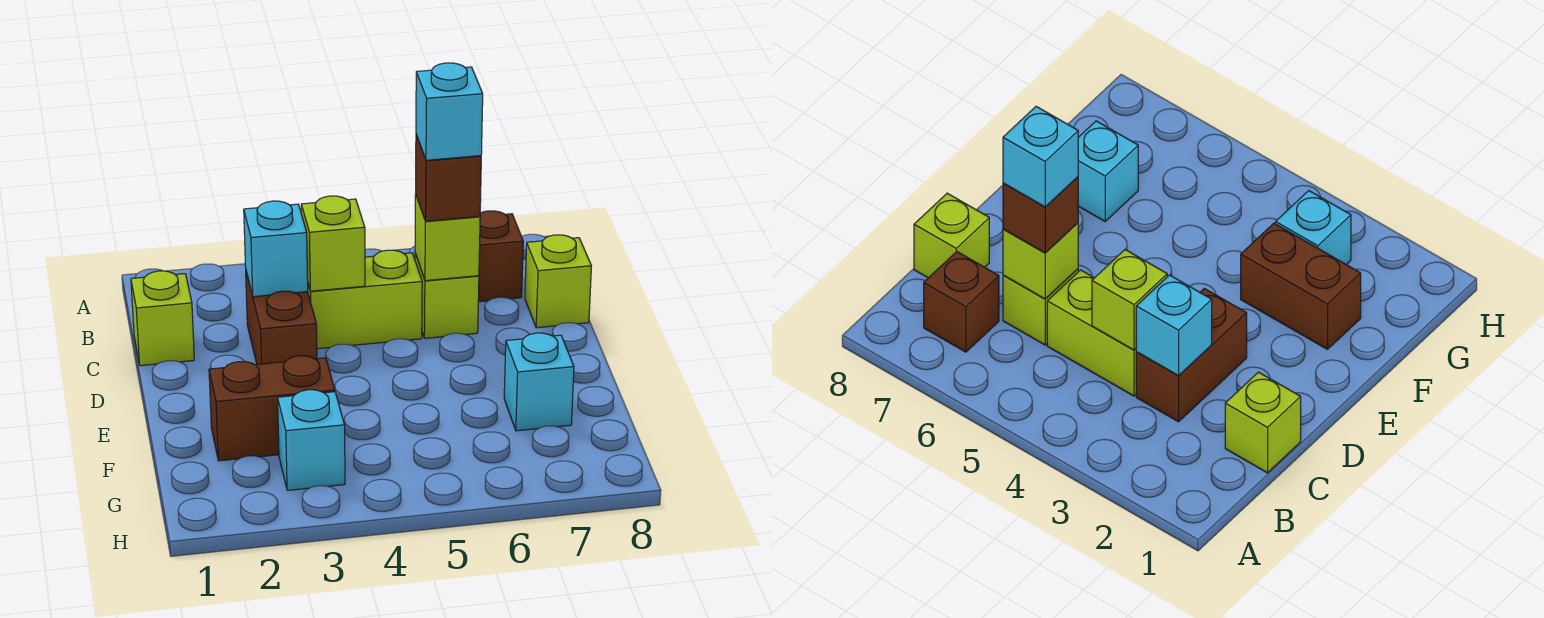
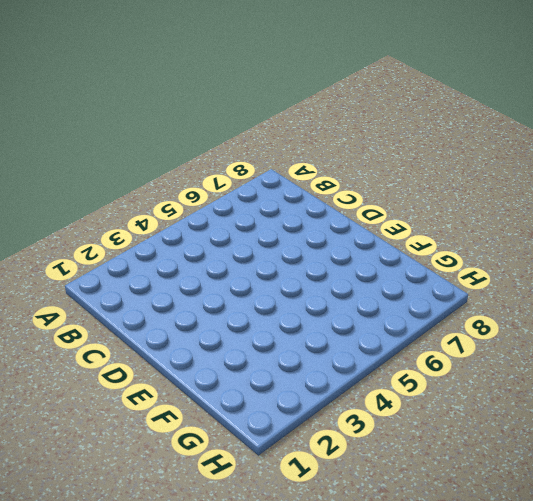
none -> brown brick B7 level 1
none -> lime brick C1 level 1
none -> brown brick C3:D3 level 1

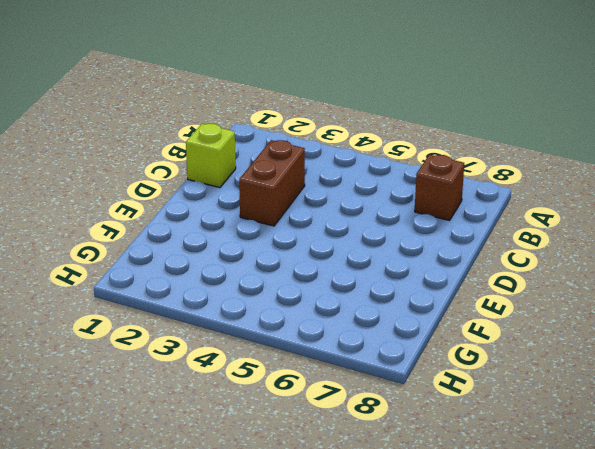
none -> lime brick C4:C5 level 1
none -> lime brick C6 level 1
none -> lime brick C8 level 1

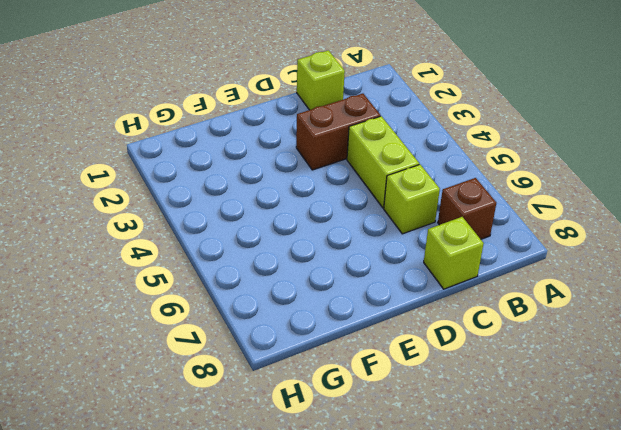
none -> brown brick F2:F3 level 1
none -> cyan brick F7 level 1
none -> cyan brick G3 level 1

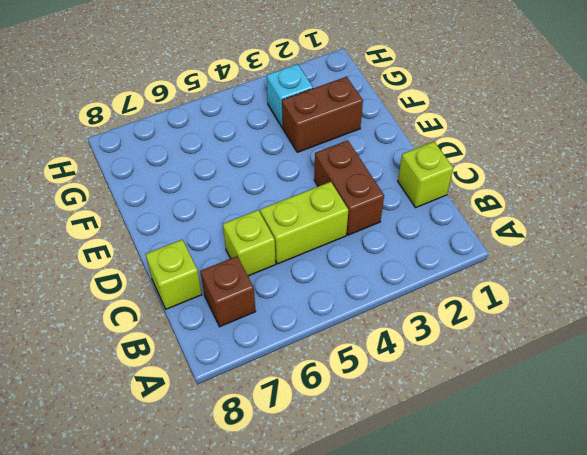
none -> cyan brick F7 level 1
none -> cyan brick C3 level 2
none -> lime brick C4 level 2

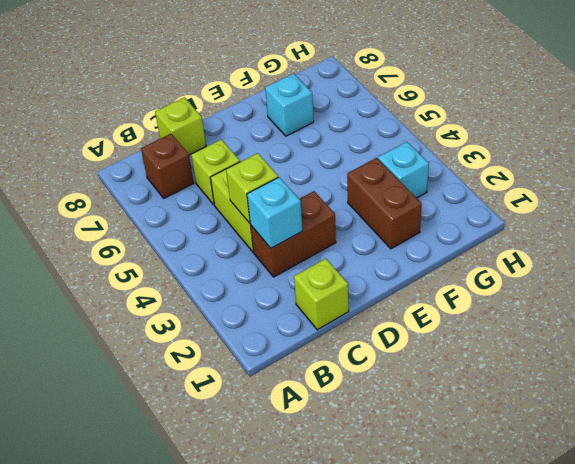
none -> lime brick C6 level 2
none -> brown brick C6 level 3
none -> cyan brick C6 level 4

